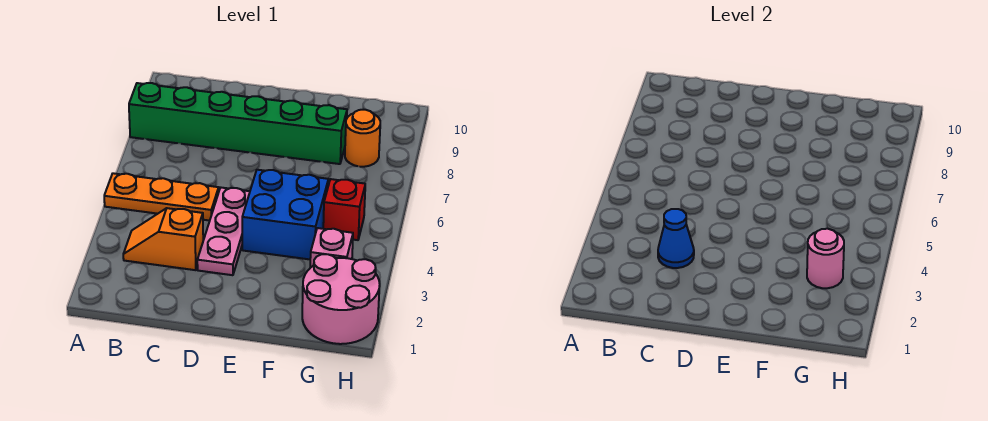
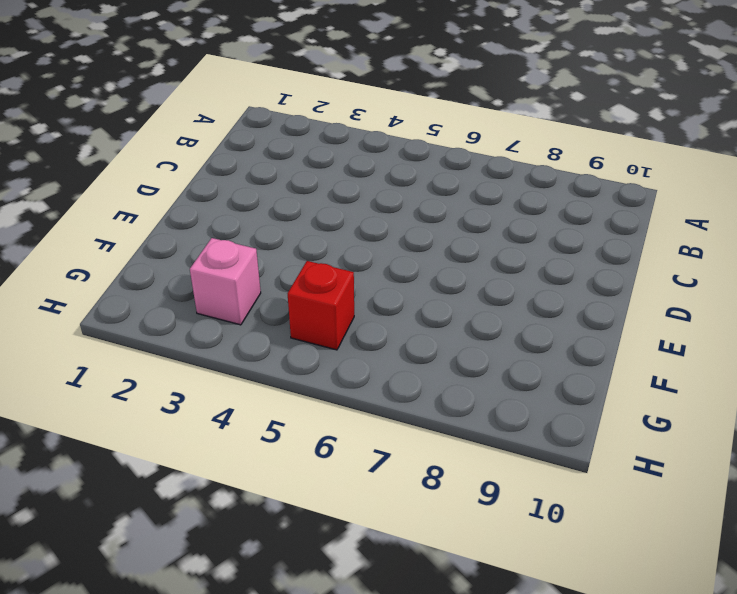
none -> orange plate A5:C5 level 1
none -> green brick A8:F8 level 1

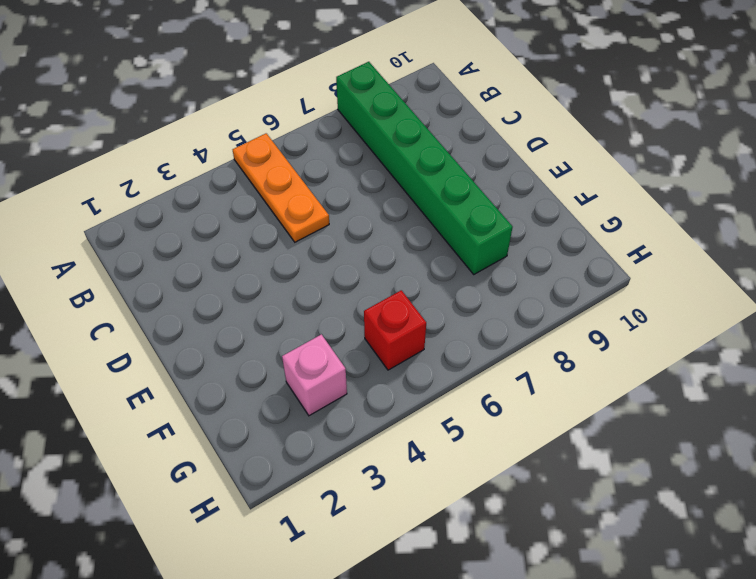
none -> orange slope B3:C3 level 1 top C
none -> pink plate D3:D5 level 1

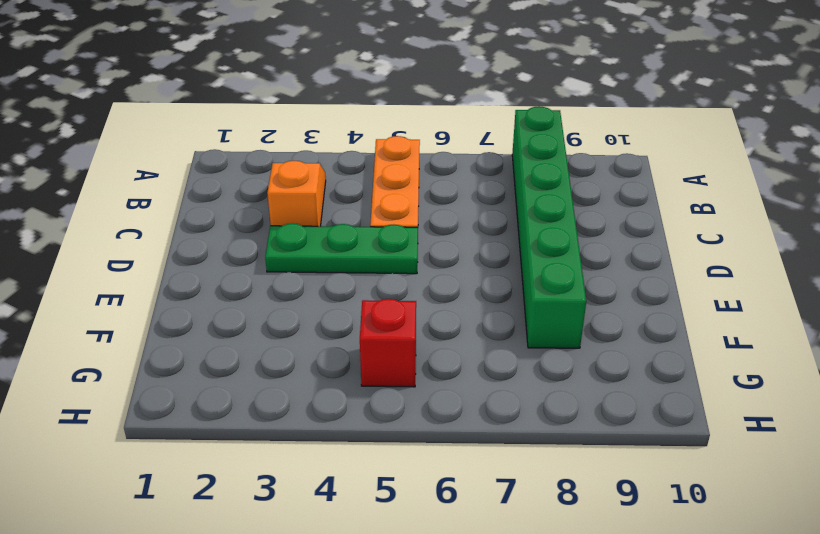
green plate D3:D5 level 1 -> pink plate D3:D5 level 1
none -> blue brick E4:F5 level 1
none -> pink round brick G1:H2 level 1

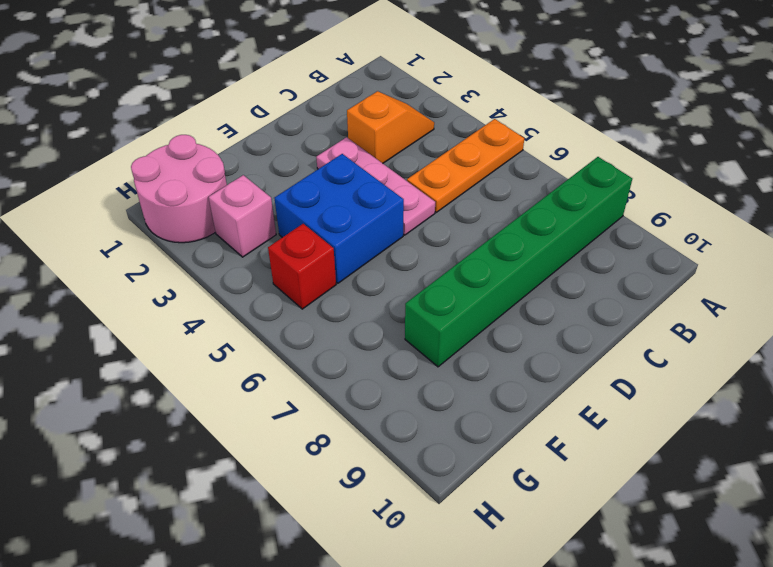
none -> orange round brick G8 level 1
none -> blue cone C3 level 2

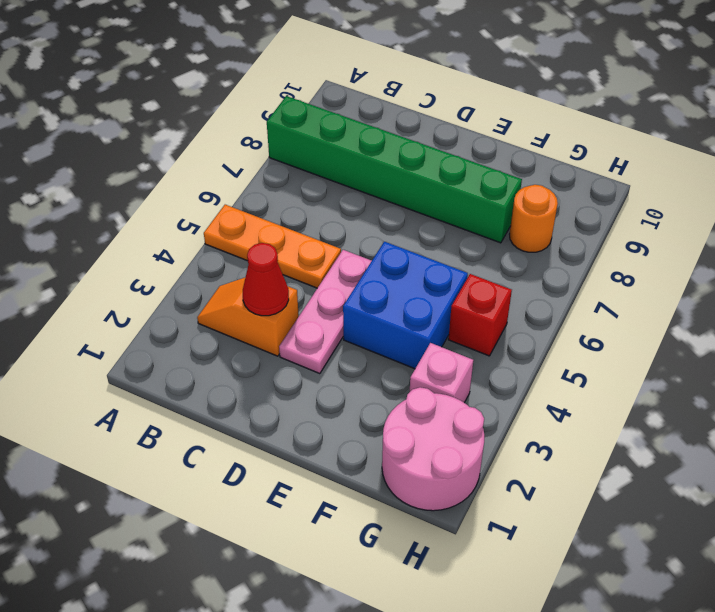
red cone C3 level 2 -> blue cone C3 level 2
none -> pink round brick G3 level 2

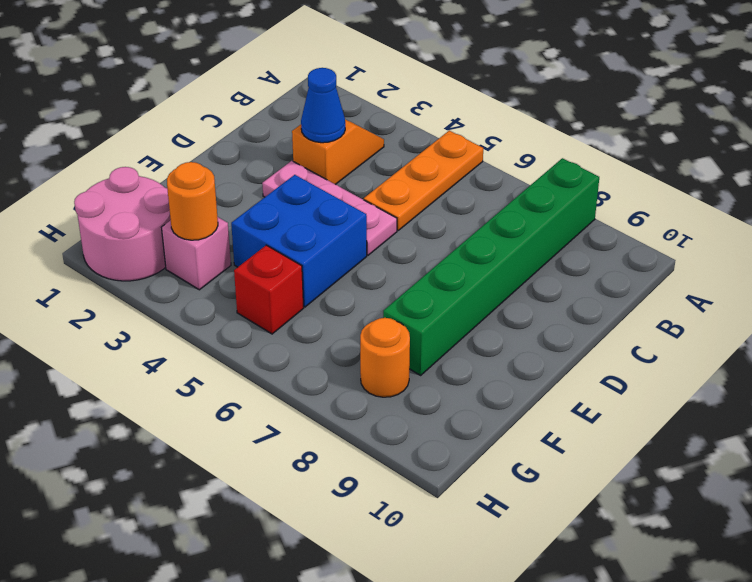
orange round brick G3 level 2 -> pink round brick G3 level 2

